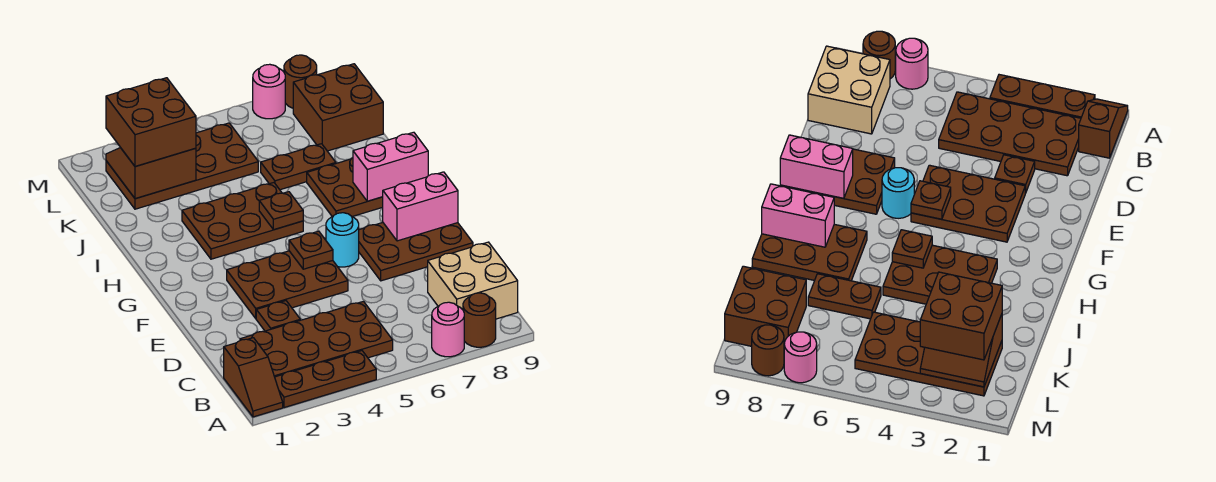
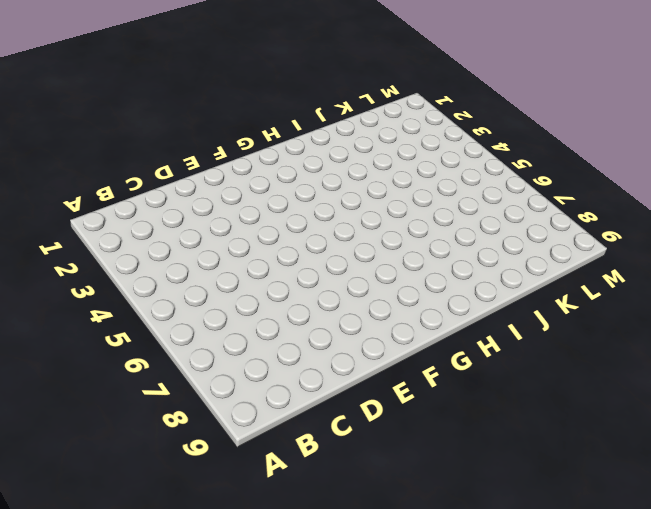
none -> brown slope A1:B1 level 1 top B
none -> brown plate A2:A4 level 1
none -> pink round brick A7 level 1

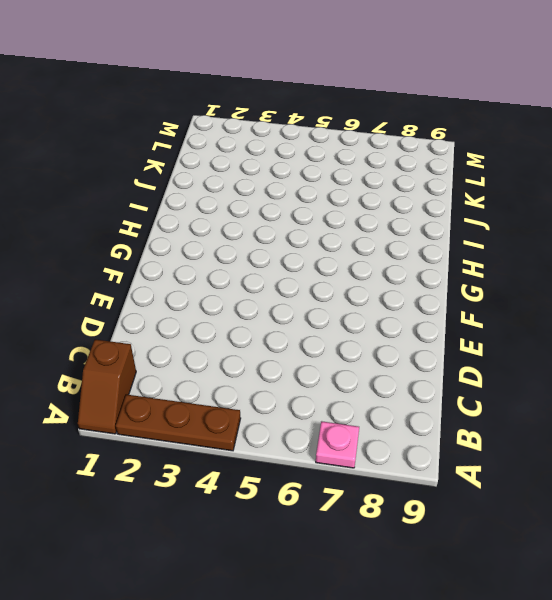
pink plate A7 level 1 -> pink round brick A7 level 1
none -> brown round brick A8 level 1
none -> brown plate B2:C5 level 1
none -> tan brick B8:C9 level 1

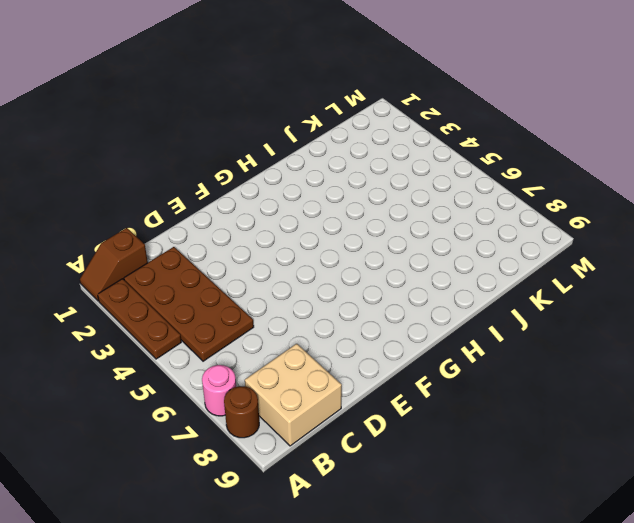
none -> brown plate D3 level 1
none -> brown plate E3:F5 level 1
none -> brown plate E7:F9 level 1

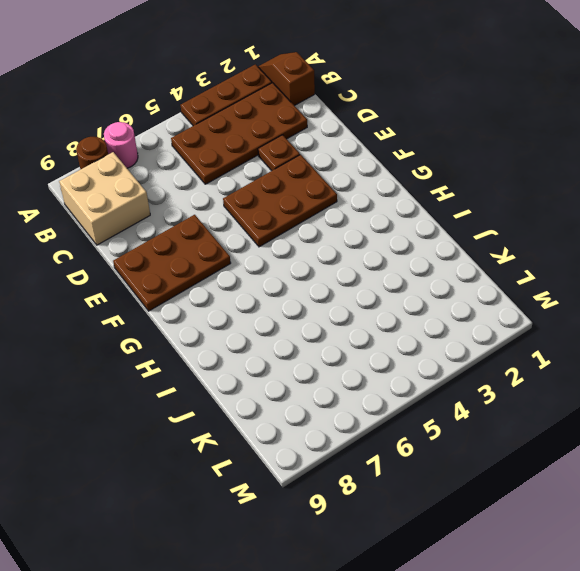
none -> cyan round brick F6 level 1
none -> brown plate H3:I5 level 1
none -> brown plate H7:I9 level 1

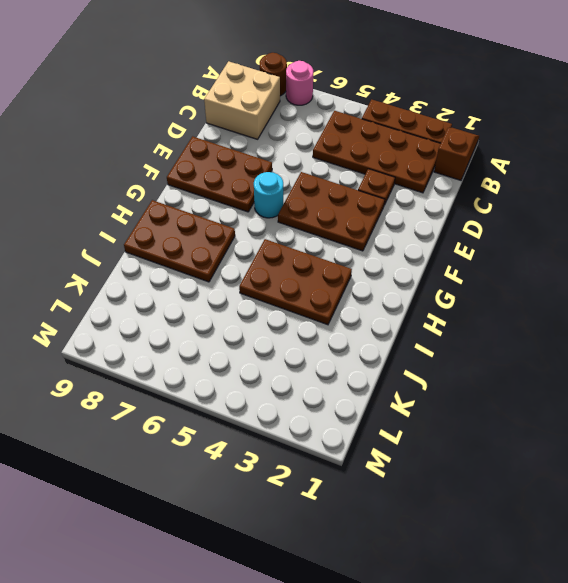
none -> brown plate J6:J7 level 1
none -> brown plate K2:L5 level 1
none -> brown brick K8:L9 level 1

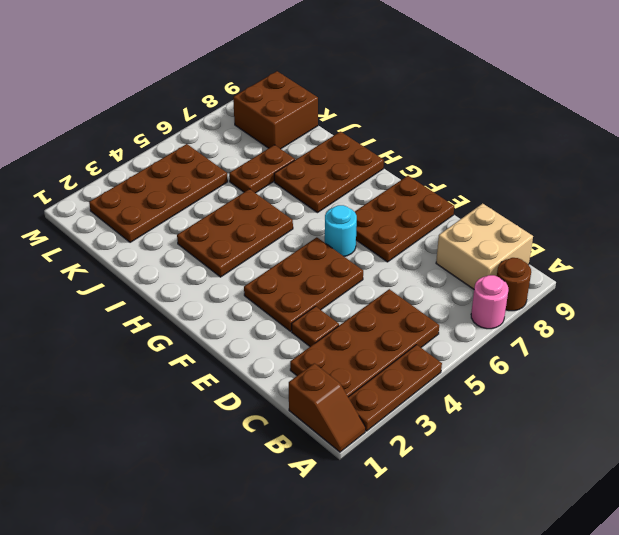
none -> pink round brick M7 level 1
none -> brown round brick M8 level 1
none -> brown plate F5 level 2

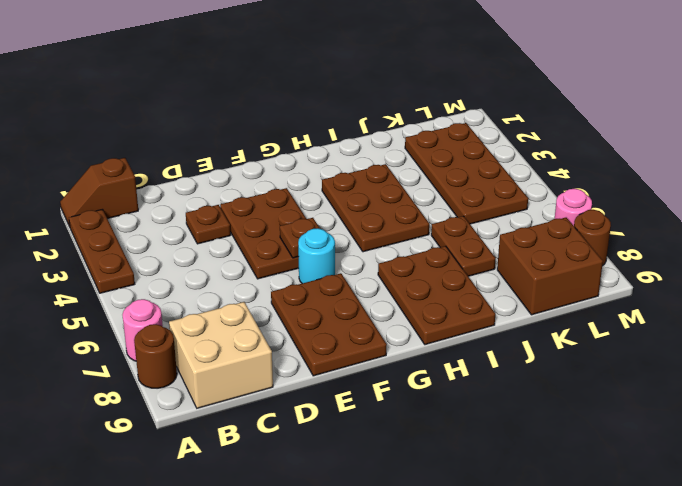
none -> brown plate B2:C5 level 1
none -> pink brick F8:F9 level 2
none -> brown plate H5 level 2

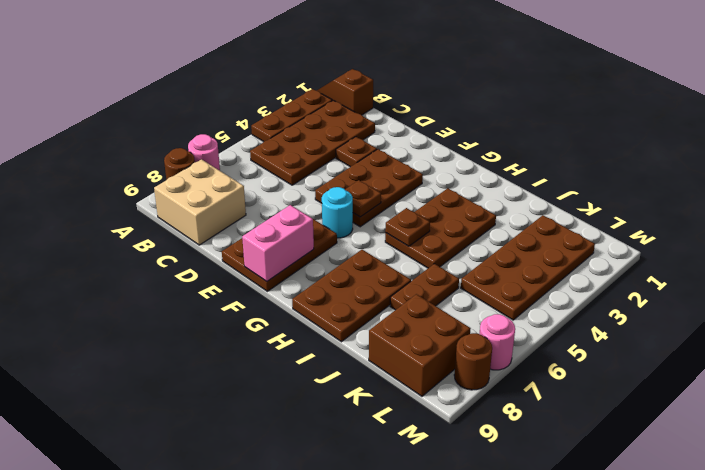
none -> pink brick H8:H9 level 2
none -> brown slope K2:L3 level 2 top K
none -> brown brick K2:L3 level 3

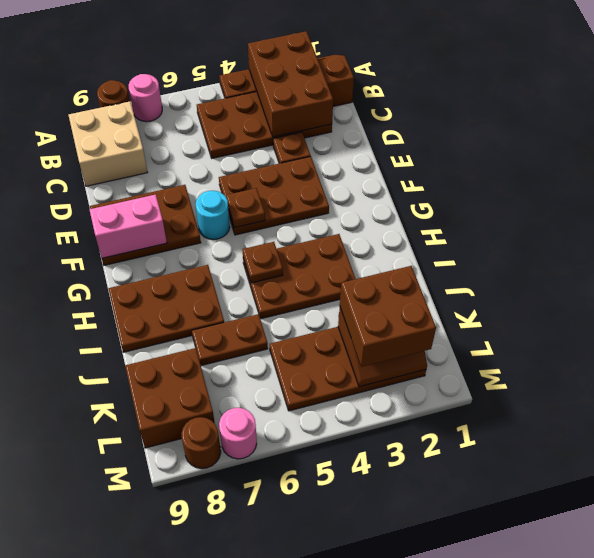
brown brick A2:C3 level 2 -> none
none -> pink brick H8:H9 level 2

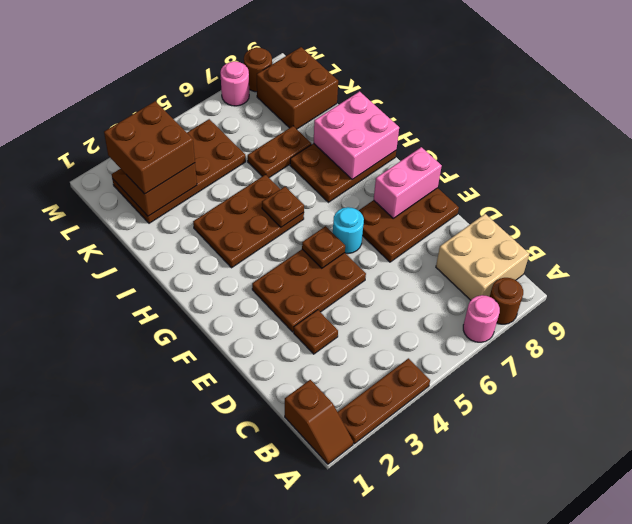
pink brick H8:I9 level 2 -> pink brick H8:H9 level 2
none -> brown plate B2:C5 level 1

